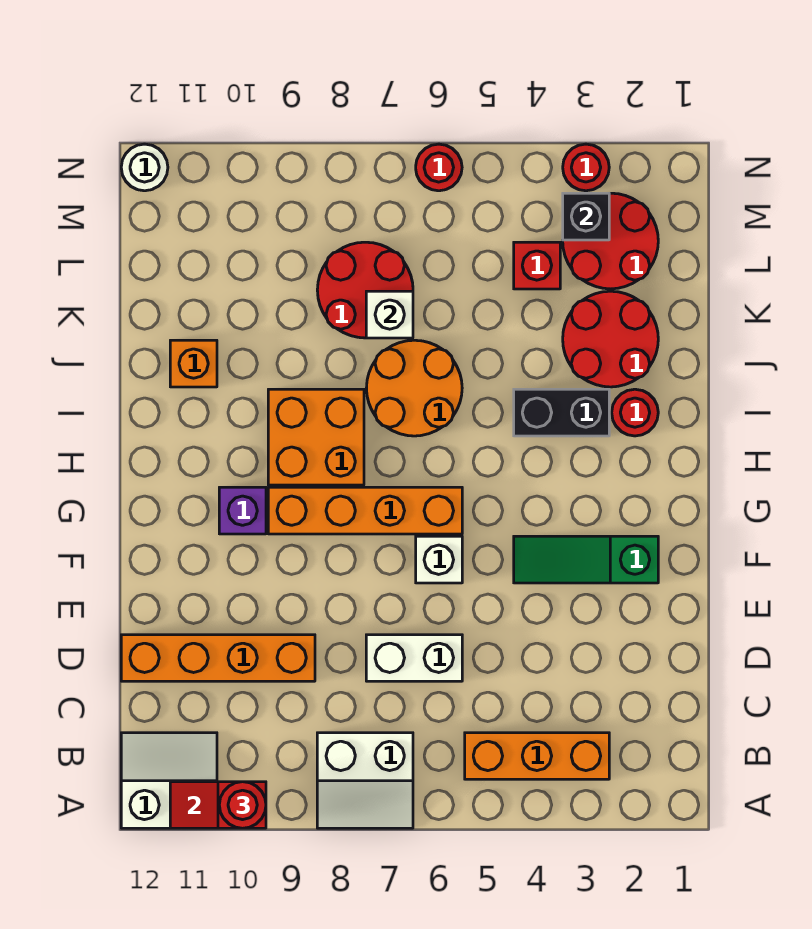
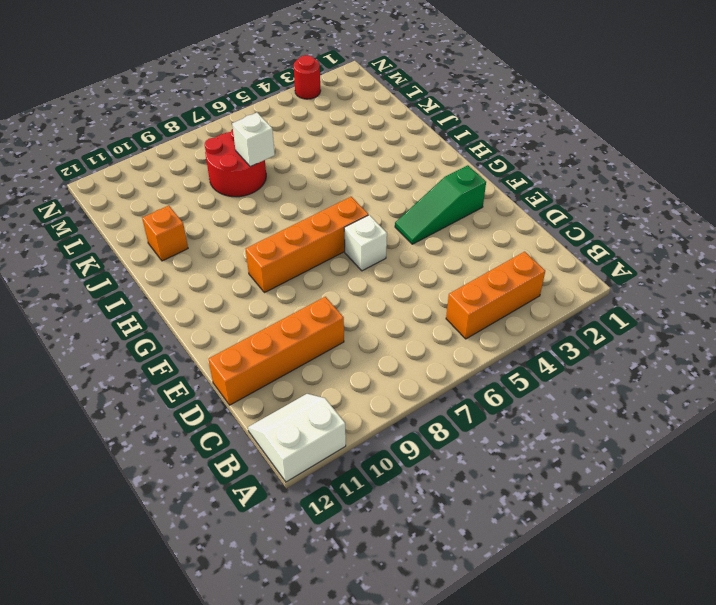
none -> white slope A7:B8 level 1 top B
none -> white brick D6:D7 level 1
none -> purple brick G10 level 1

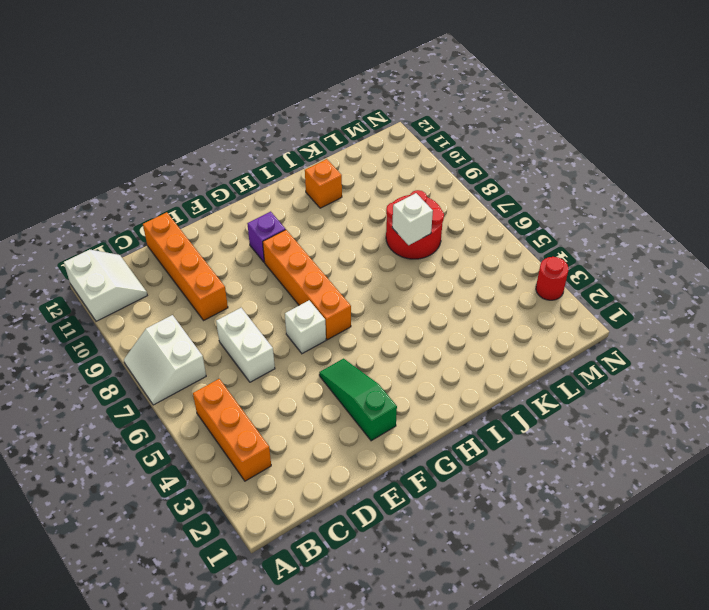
none -> orange brick H8:I9 level 1
none -> red round brick I2 level 1
none -> black brick I3:I4 level 1

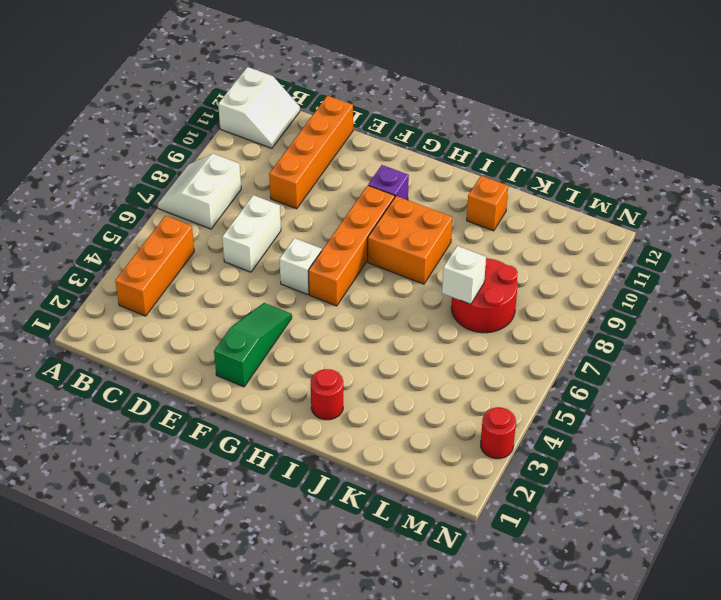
none -> black brick I3:I4 level 1
none -> orange round brick I6:J7 level 1
none -> red round brick J2:K3 level 1

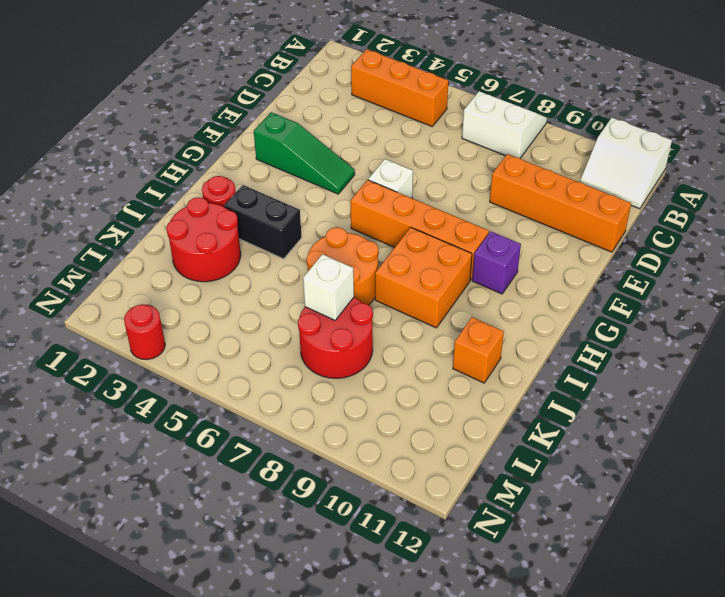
none -> white brick D6:D7 level 1
none -> red round brick L2:M3 level 1
none -> red brick L4 level 1

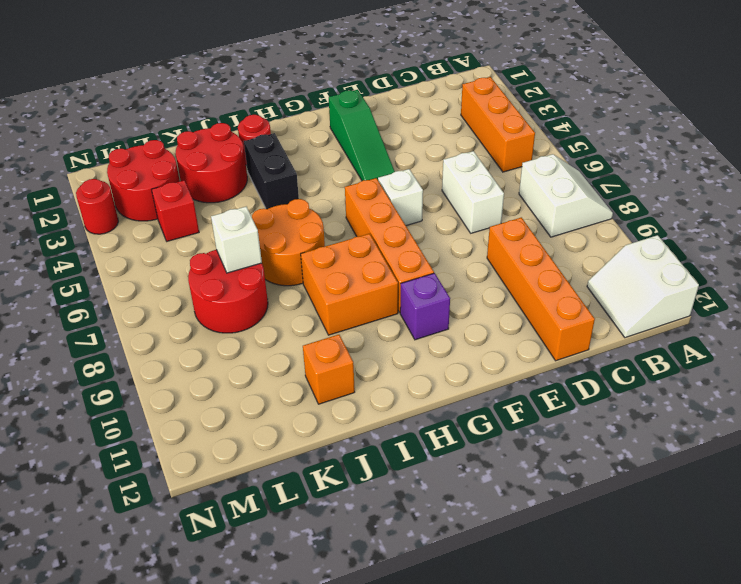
none -> red round brick N6 level 1
none -> white round brick N12 level 1
none -> red slope A10:A11 level 2 top 10

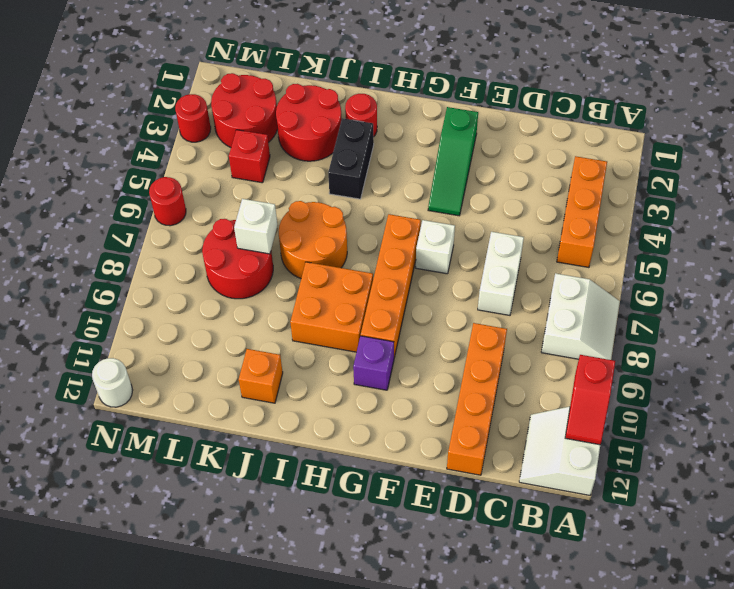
none -> black brick M3 level 2
none -> red round brick A10 level 3

